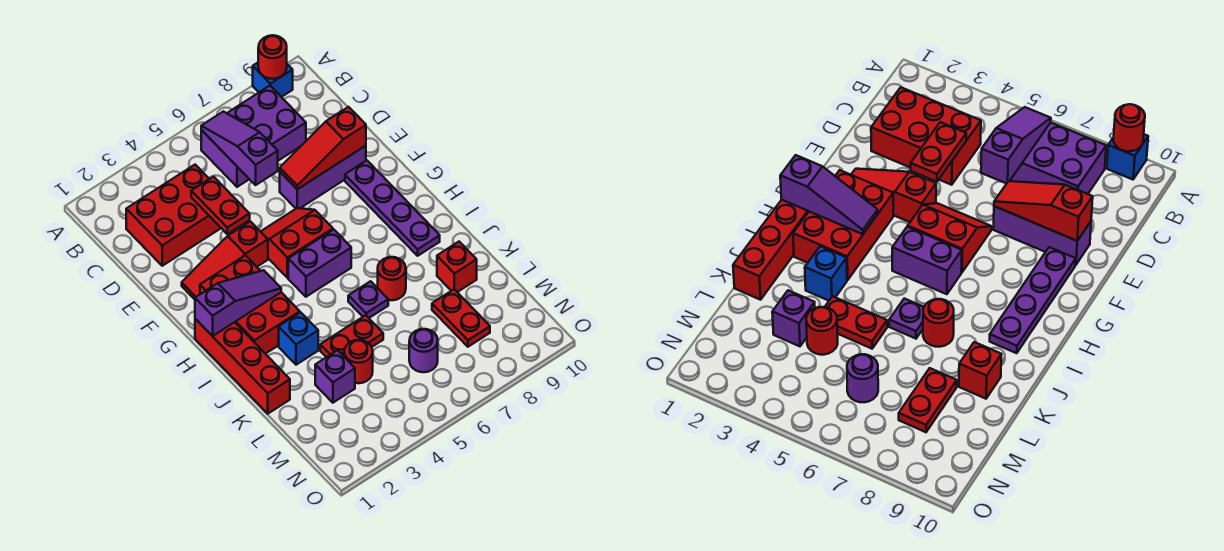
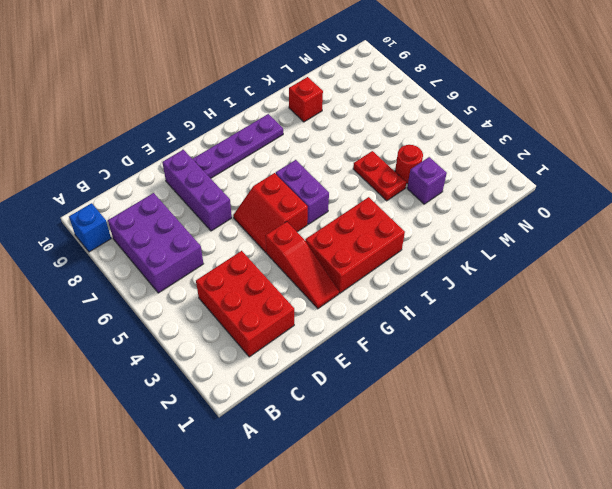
none -> red brick H1:K1 level 1
none -> blue brick J3 level 1
none -> purple plate J6 level 1

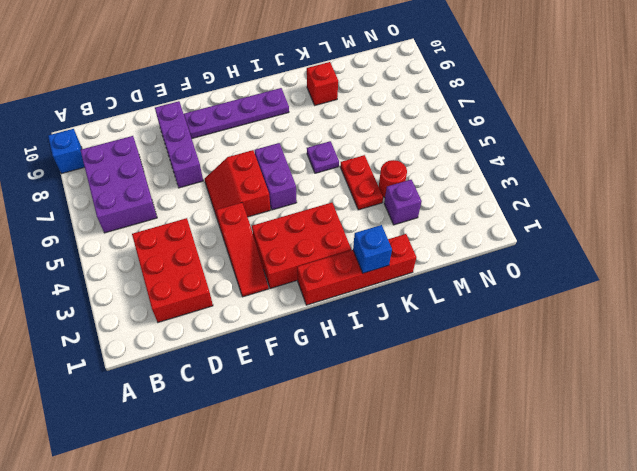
blue brick J1 level 2 -> blue brick J3 level 1
none -> red round brick J7 level 1
none -> red plate L8:M8 level 1
none -> purple round brick M6 level 1

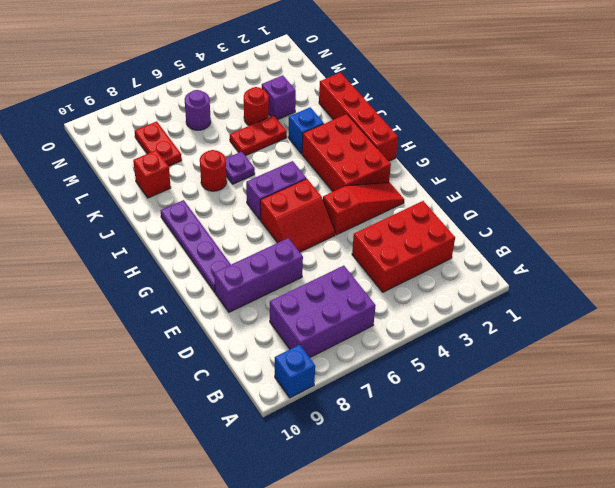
none -> red round brick A9 level 2
none -> purple slope B6:D6 level 2 top D
none -> red plate D4:E4 level 2

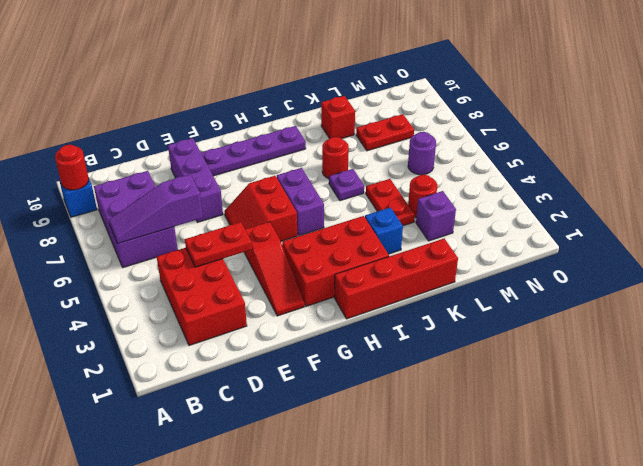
none -> red slope E7:E9 level 2 top 9
none -> purple slope H1:H3 level 2 top 1

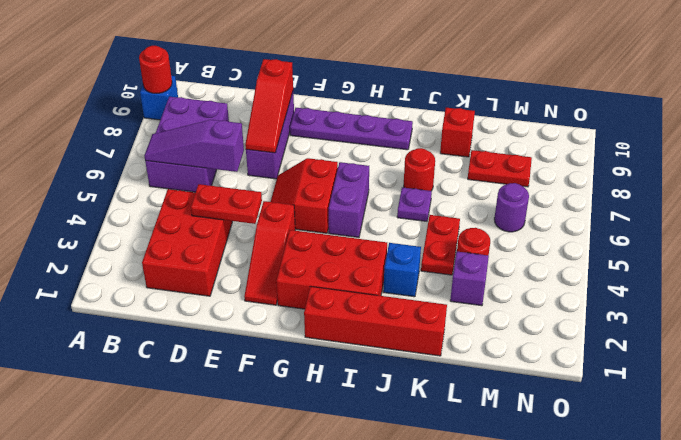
none -> purple slope H1:H3 level 2 top 1

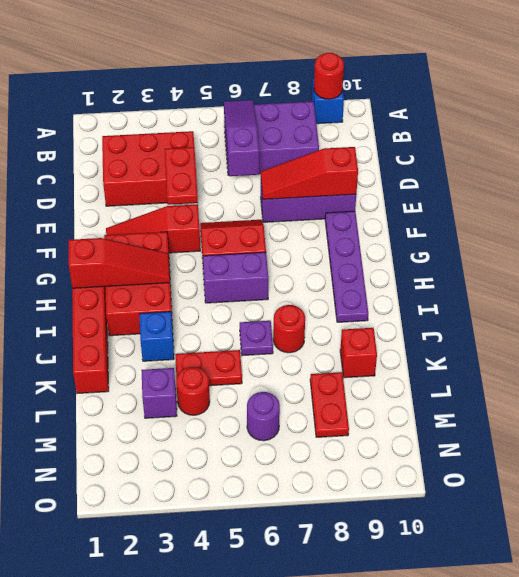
red slope H1:H3 level 2 top 1 -> purple slope H1:H3 level 2 top 1

